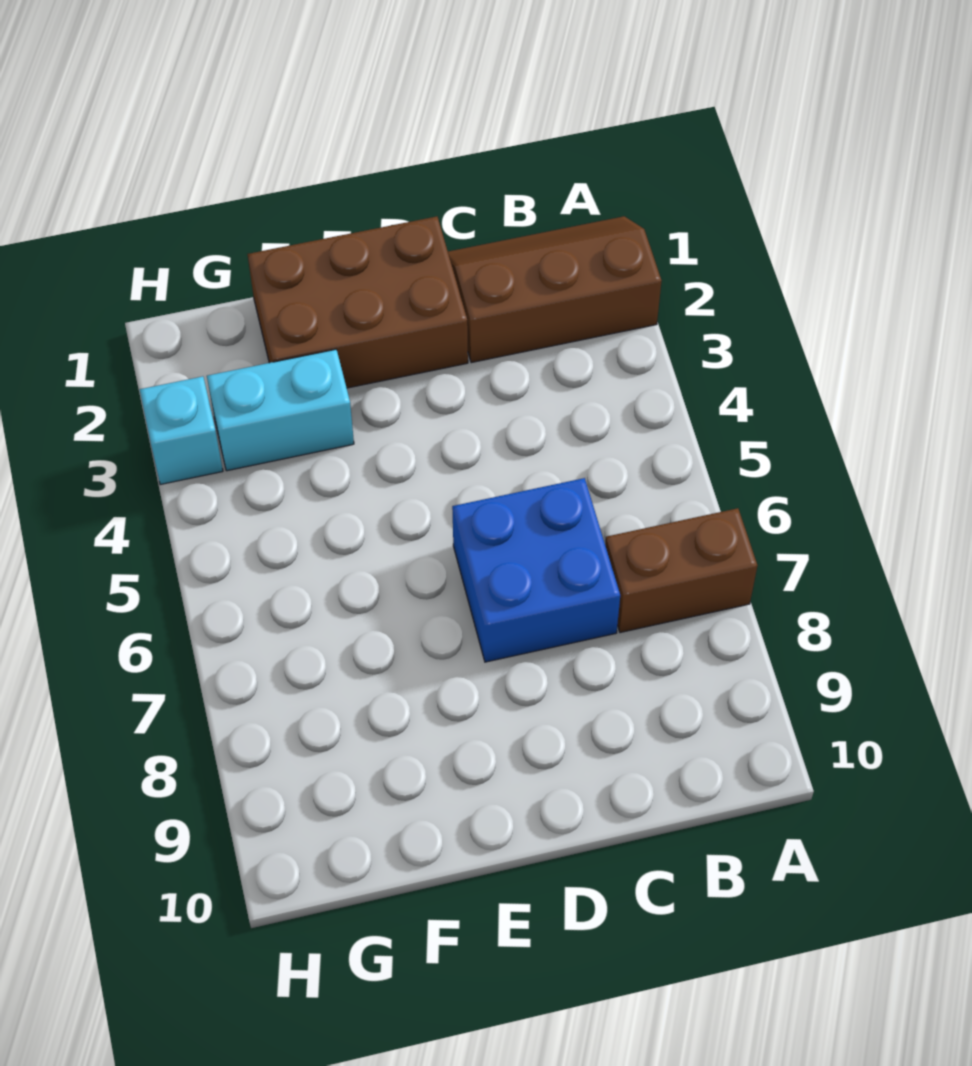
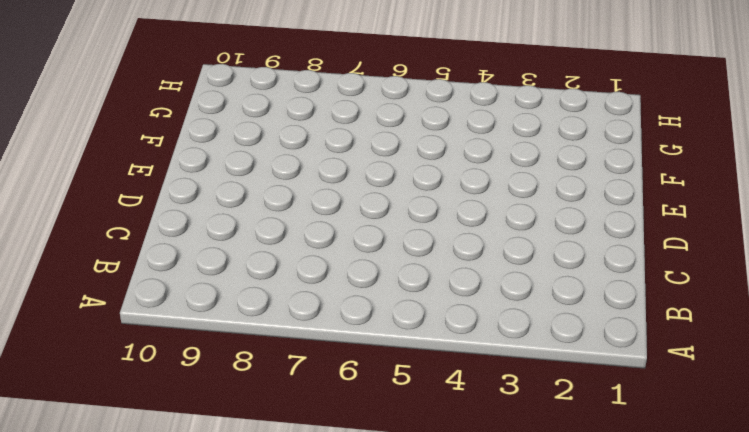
none -> brown slope A1:C2 level 1 top 2
none -> brown brick A7:B7 level 1

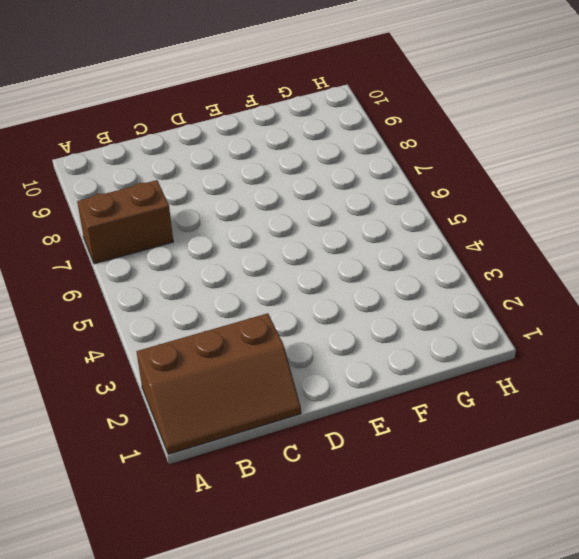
none -> blue brick C6:D7 level 1
none -> brown brick D1:F2 level 1

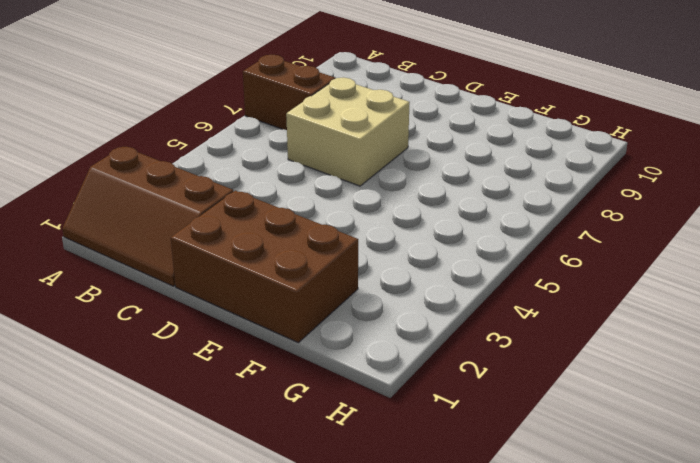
tan brick C6:D7 level 1 -> blue brick C6:D7 level 1
none -> cyan brick F3:G3 level 1
none -> cyan brick H3 level 1

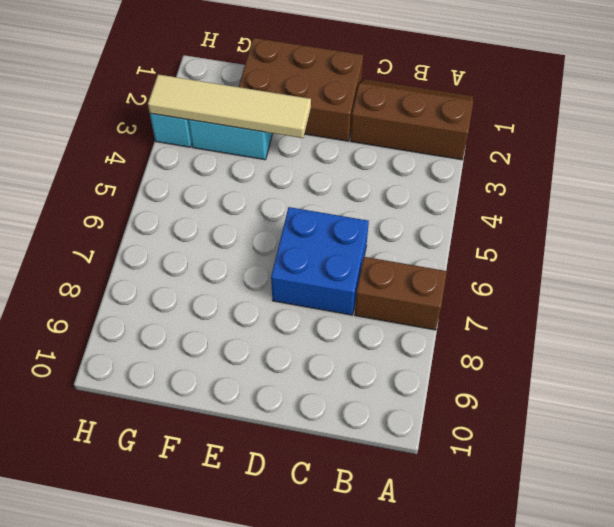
tan tile E3:H3 level 2 -> none

